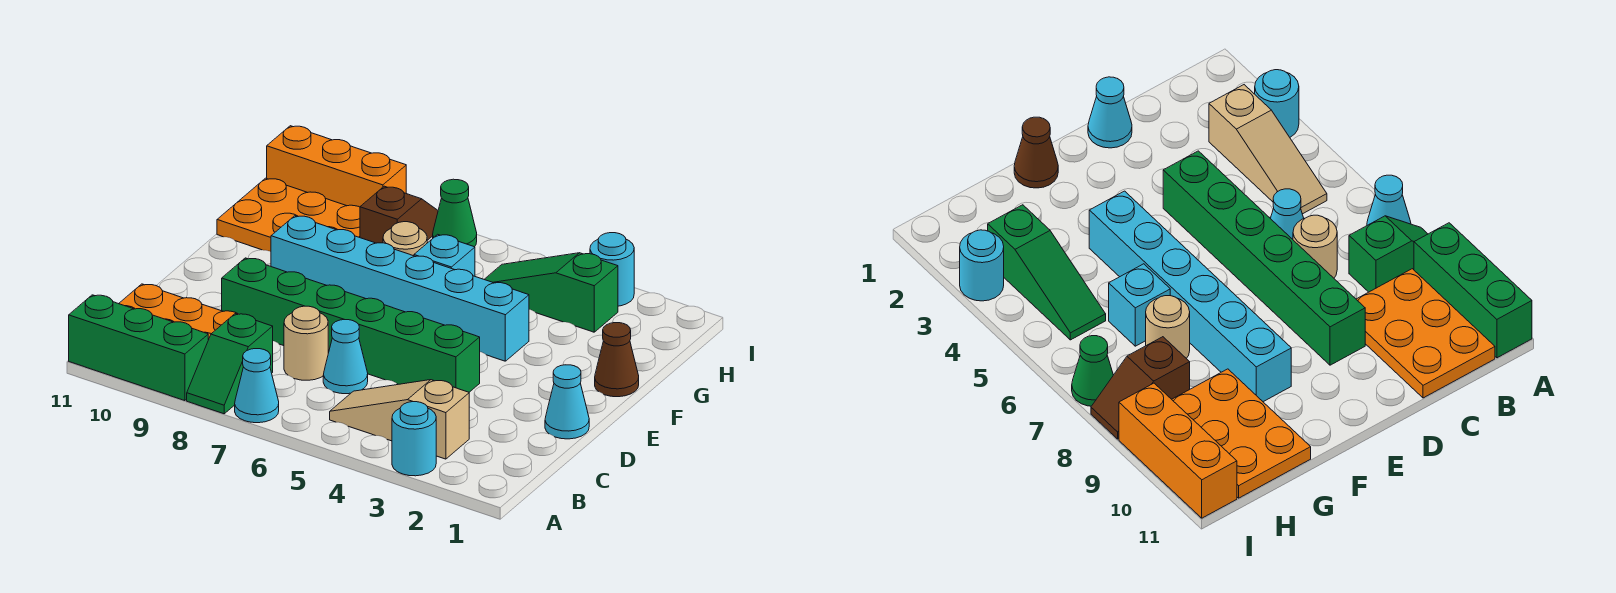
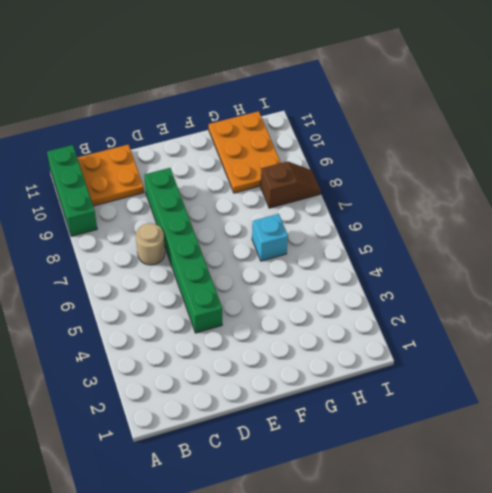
orange plate B10:C11 level 1 -> orange plate B9:C11 level 1
none -> cyan round brick A3 level 1
none -> cyan cone A7 level 1
none -> green slope A8:B8 level 1 top B

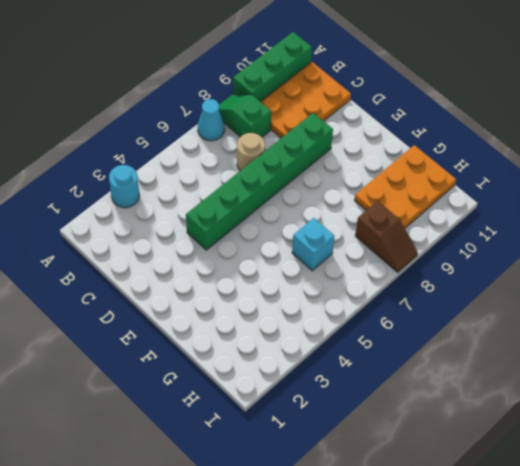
none -> tan slope B3:B5 level 1 top 3
none -> cyan cone C6 level 1
none -> cyan cone D1 level 1

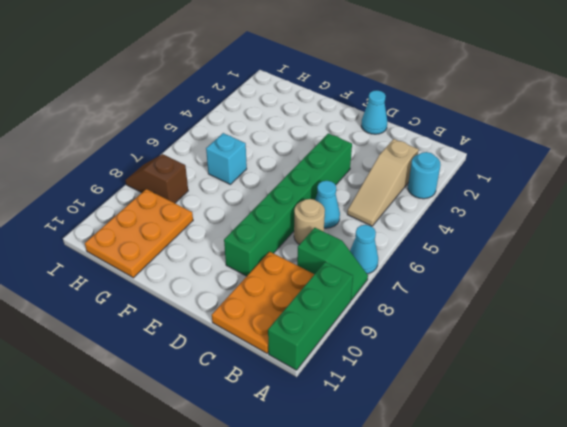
none -> brown cone F1 level 1
none -> cyan brick F4:F9 level 1
none -> tan round brick G7 level 1

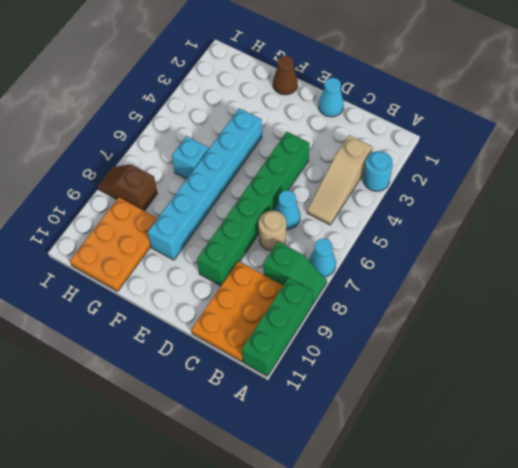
none -> tan round brick G7 level 1
none -> green slope H3:H5 level 1 top 3
none -> cyan round brick I3 level 1

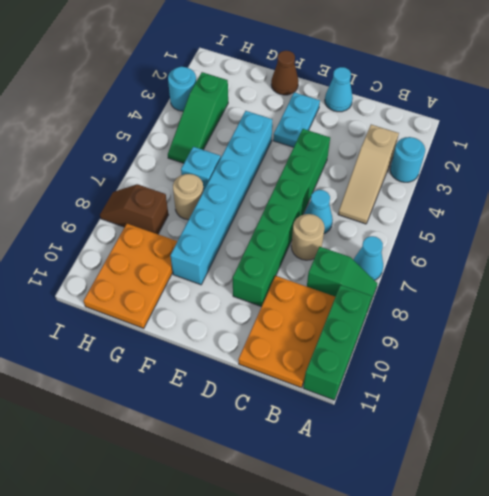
cyan plate E2:E3 level 1 -> none
none -> green cone I7 level 1
none -> orange brick I9:I11 level 1

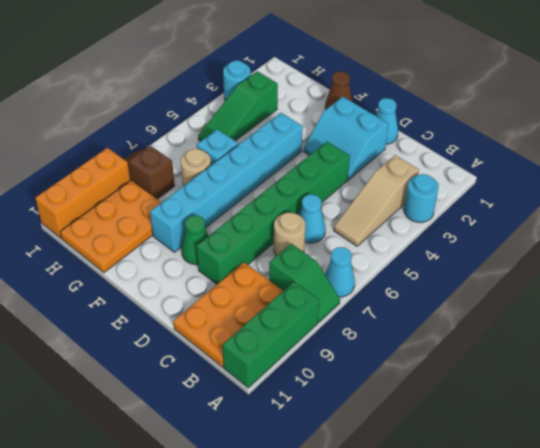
cyan slope D2:E3 level 1 top 2 -> none
green cone E9 level 1 -> green cone I7 level 1

